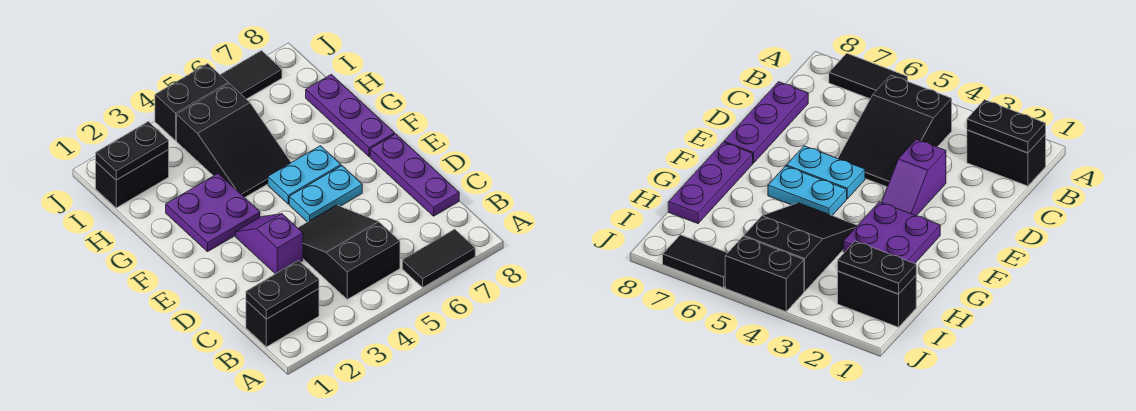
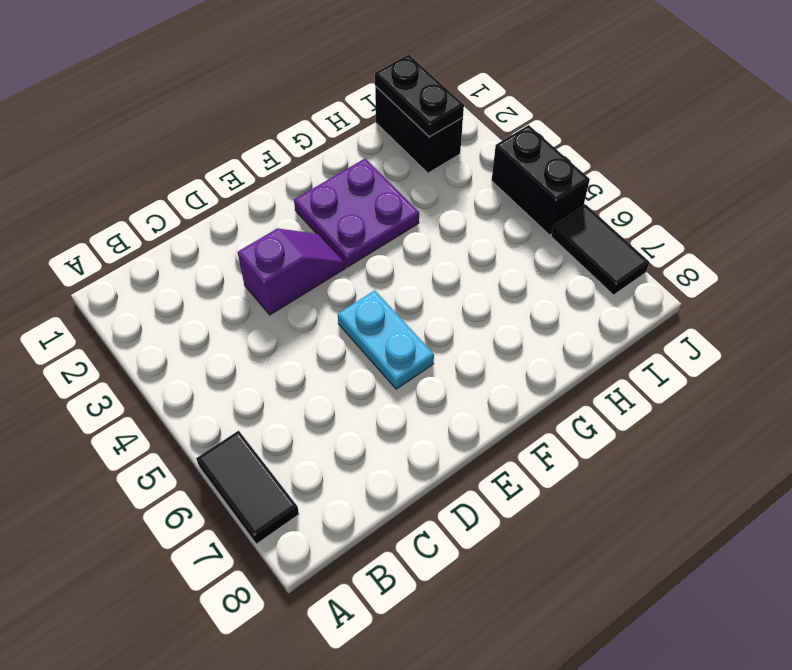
none -> black brick B1:B2 level 1
none -> black slope B4:D5 level 1 top B
none -> purple plate C8:E8 level 1

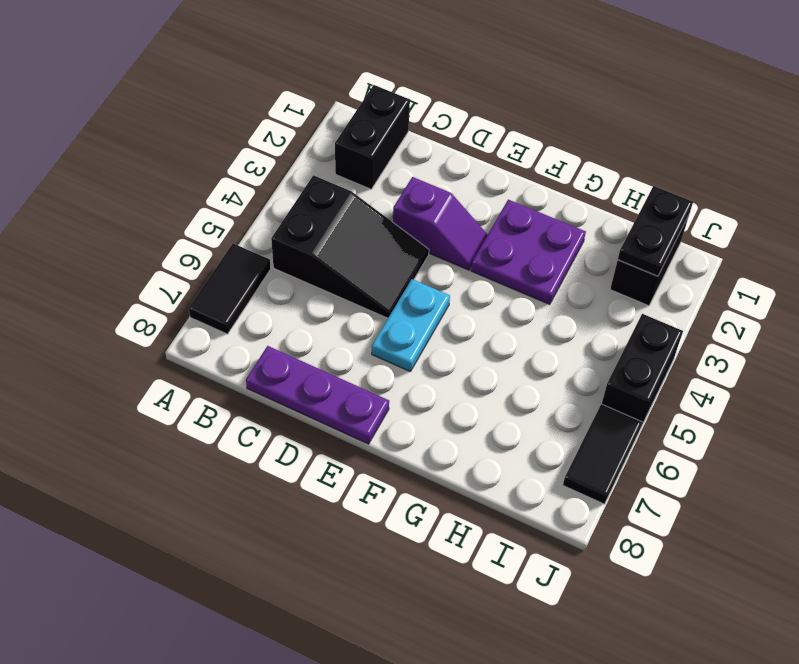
none -> cyan plate F5:F6 level 1
none -> purple plate F8:H8 level 1
none -> black slope G4:I5 level 1 top I

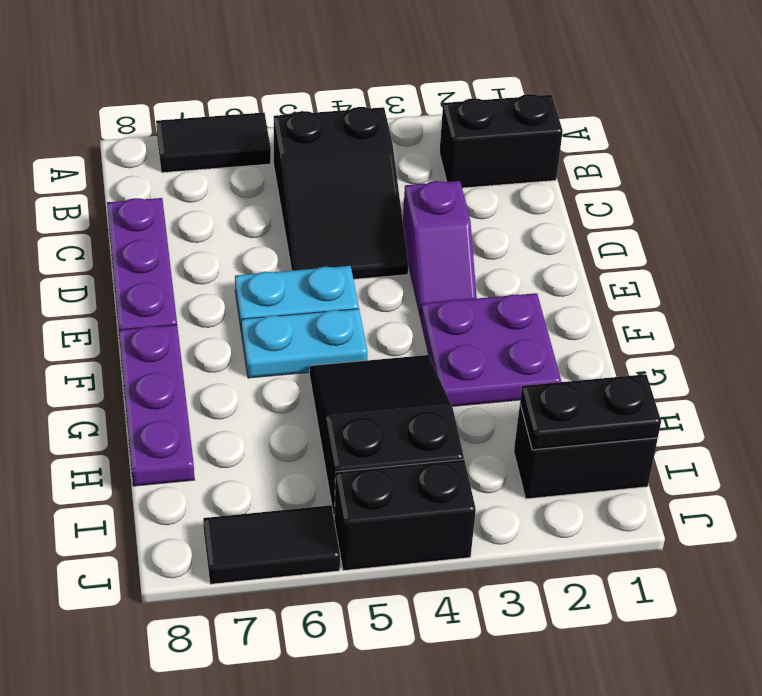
none -> black plate B1:B2 level 2

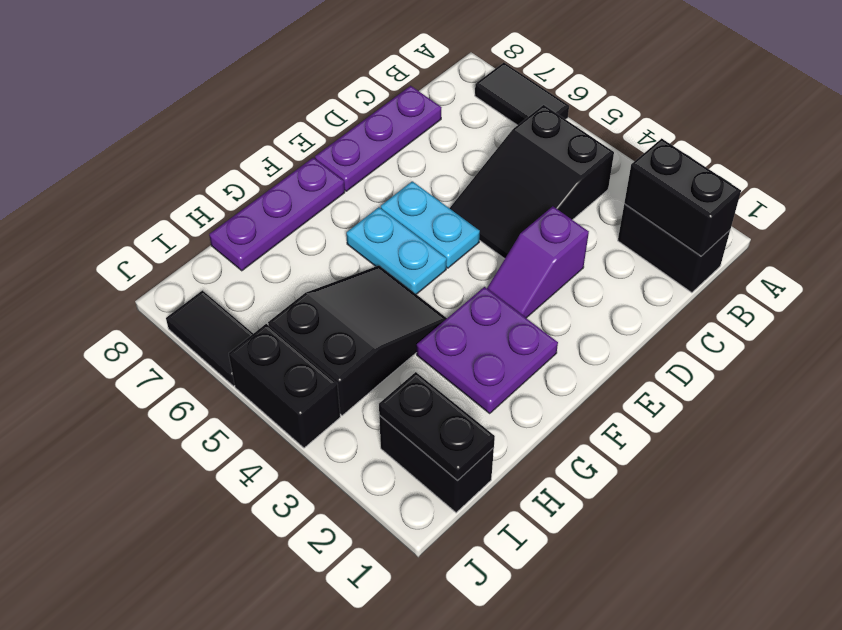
black brick B1:B2 level 2 -> black plate B1:B2 level 2

